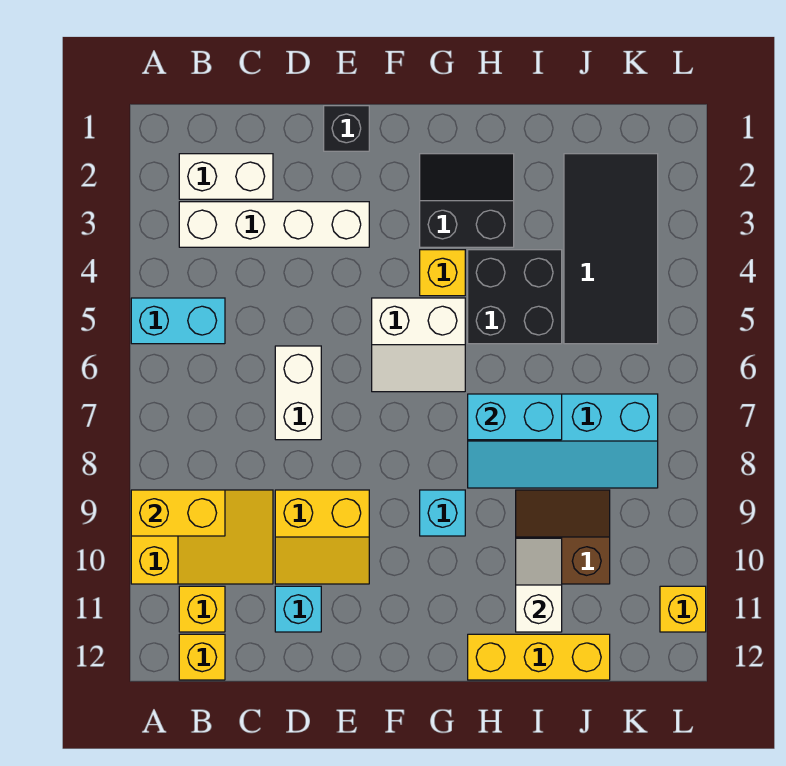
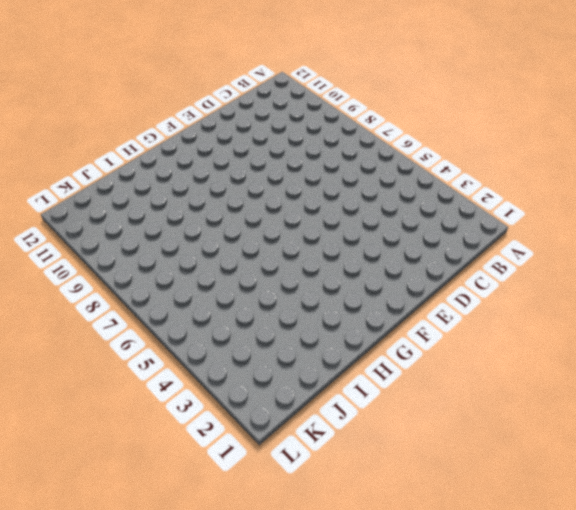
none -> cyan brick A5:B5 level 1
none -> yellow slope A9:C10 level 1 top A
none -> white brick B2:C2 level 1

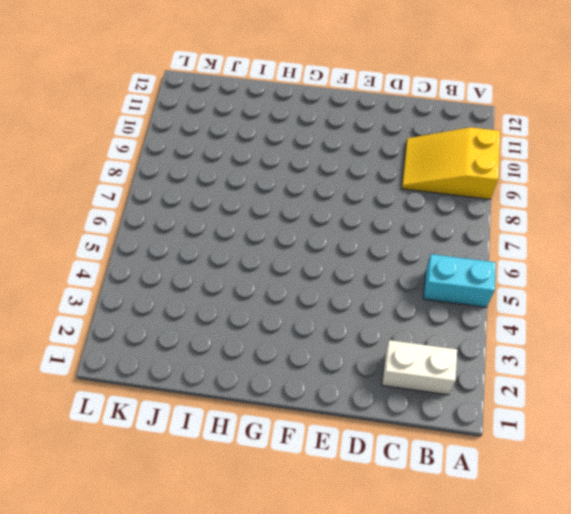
none -> white brick B3:E3 level 1
none -> yellow brick B11 level 1
none -> yellow brick B12 level 1

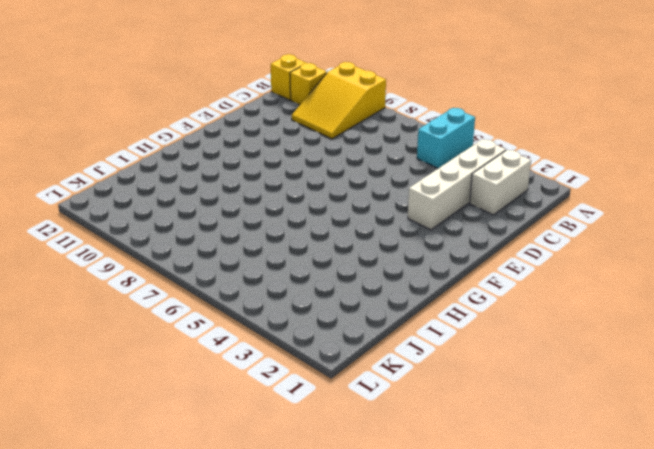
none -> white brick D6:D7 level 1
none -> yellow slope D9:E10 level 1 top 9
none -> cyan brick D11 level 1

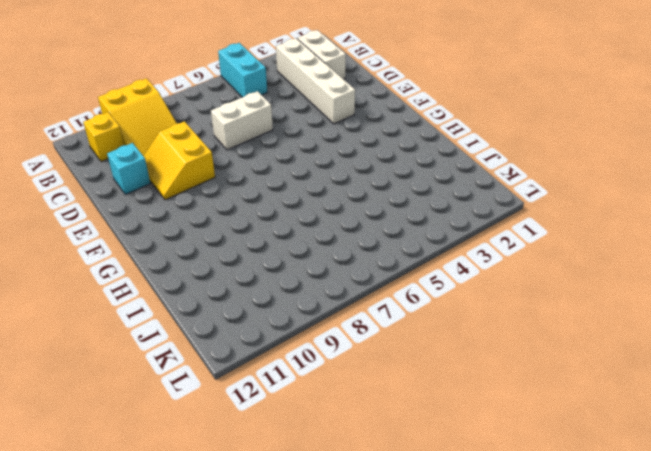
none -> yellow brick B12 level 1
none -> black brick E1 level 1
none -> white slope F5:G6 level 1 top 5

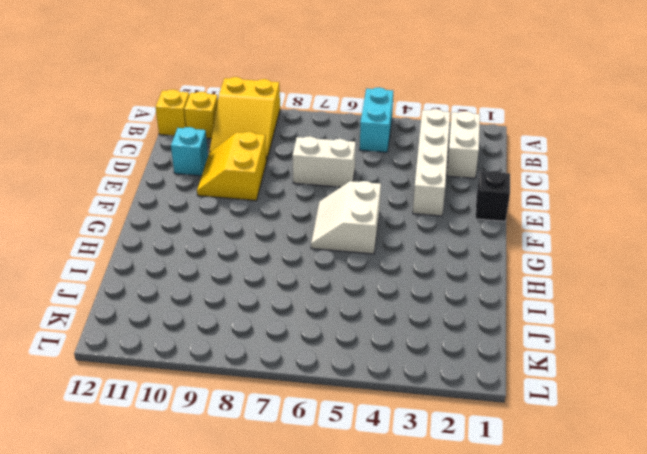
none -> black slope G2:H3 level 1 top 3
none -> yellow brick G4 level 1
none -> cyan brick G9 level 1

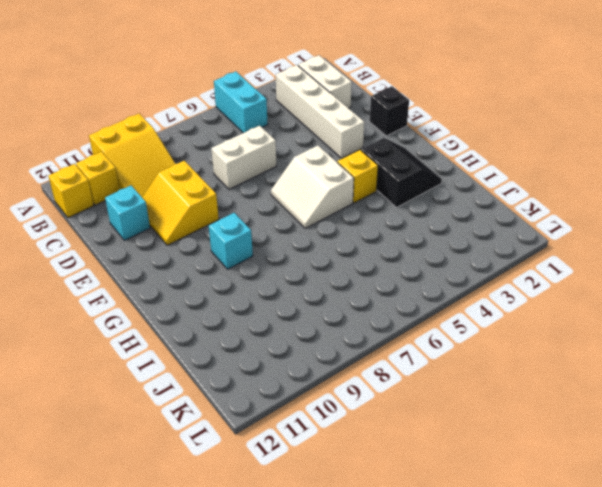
none -> black brick H4:I5 level 1
none -> cyan slope H7:K8 level 1 top 7
none -> yellow brick H12:J12 level 1

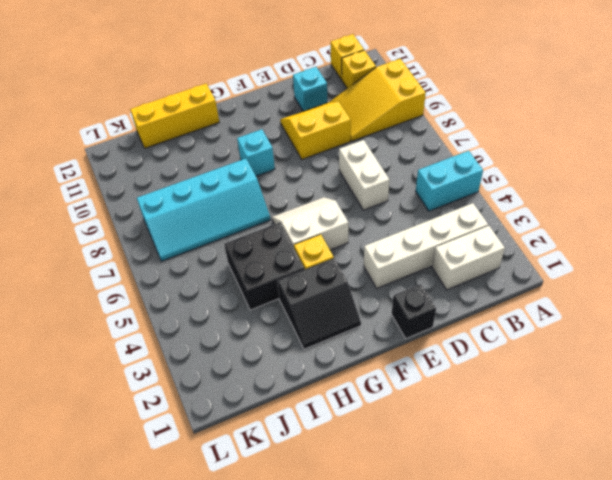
cyan slope H7:K8 level 1 top 8 -> cyan slope H7:K8 level 1 top 7
none -> brown slope I9:J10 level 1 top 10
none -> black tile J2:K5 level 1
none -> yellow brick L11 level 1

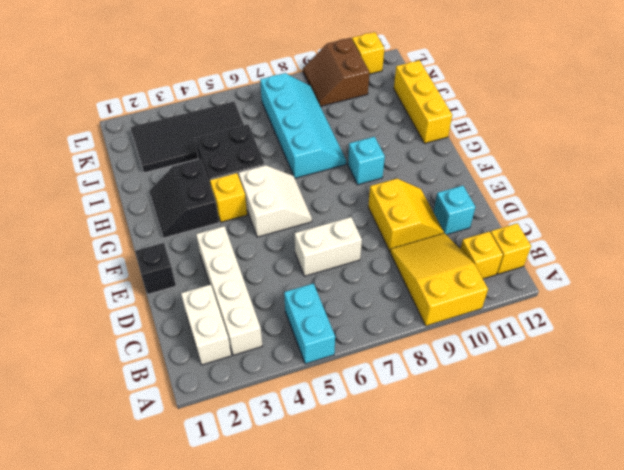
brown slope K9:L10 level 1 top 10 -> brown slope I9:J10 level 1 top 10
none -> yellow brick A9:B9 level 2
none -> cyan brick H7:I7 level 2
none -> white slope I10:I11 level 2 top 11

